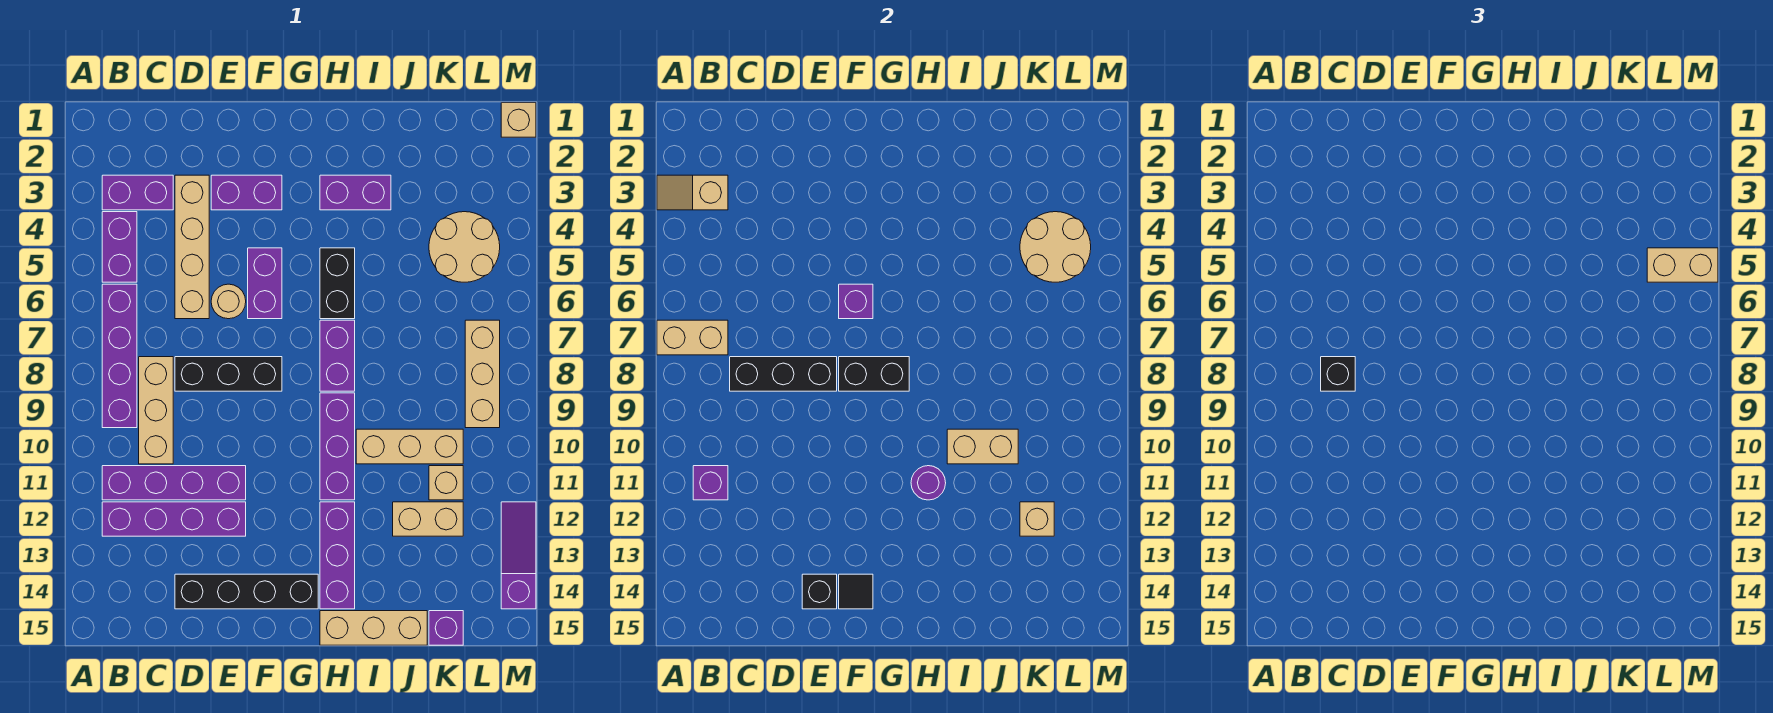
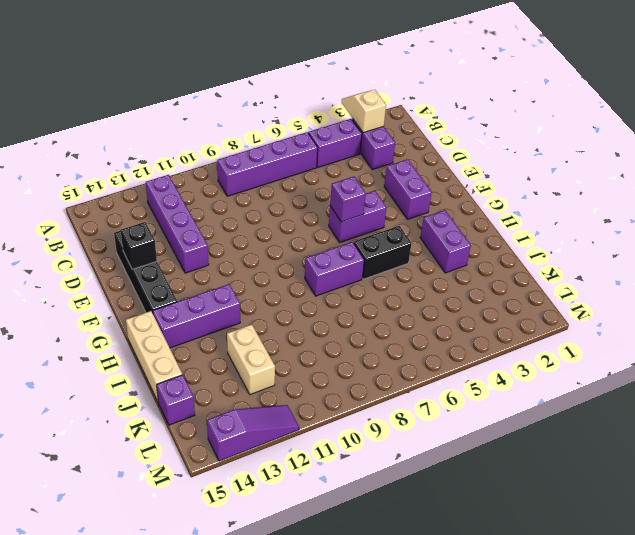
none -> purple brick B11:E11 level 1
none -> tan brick C8:C10 level 1
none -> tan brick D3:D6 level 1
none -> black brick D8:F8 level 1

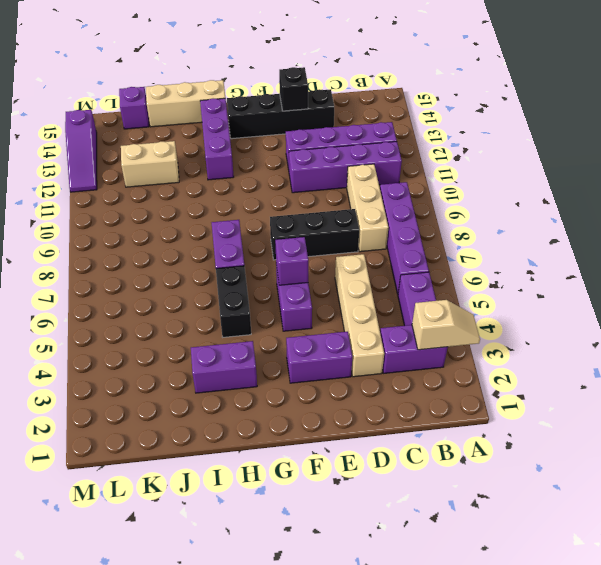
none -> tan round brick E6 level 1
none -> purple brick H9:H11 level 1
none -> tan brick I10:K10 level 1
none -> tan round brick K4:L5 level 1

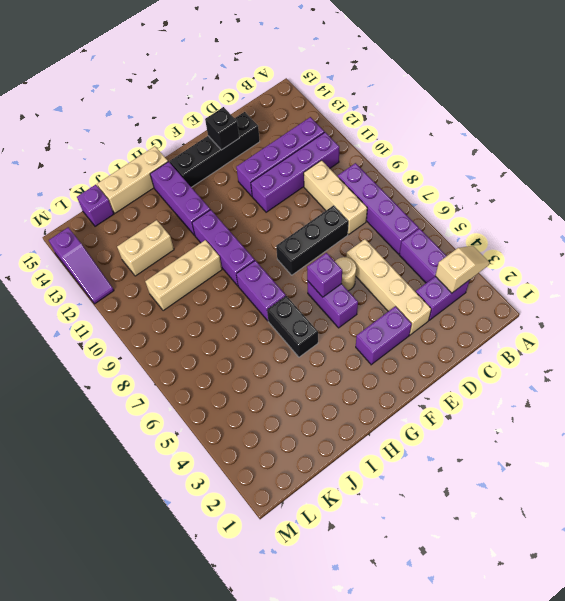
none -> purple brick H3:I3 level 1
none -> tan round brick K4:L5 level 1
none -> tan brick K11 level 1
none -> tan brick L7:L9 level 1

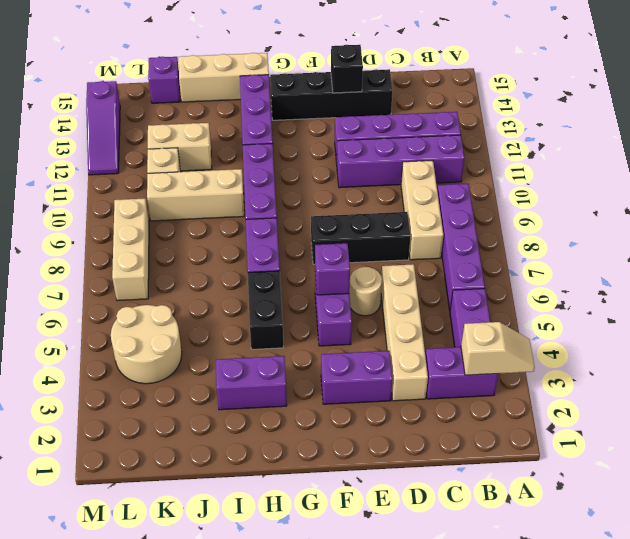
none -> tan brick M1 level 1
none -> tan brick A7:B7 level 2
none -> purple brick B11 level 2
none -> black brick C8:E8 level 2

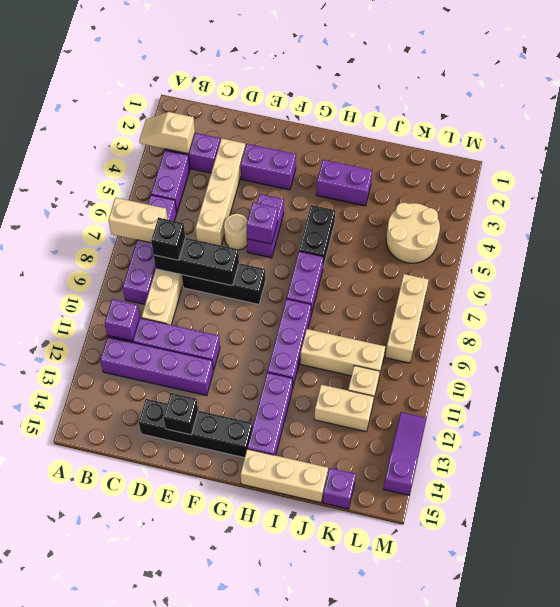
none -> tan brick M1 level 1
none -> black brick F8:G8 level 2
none -> black tile F14 level 2
none -> purple round brick H11 level 2

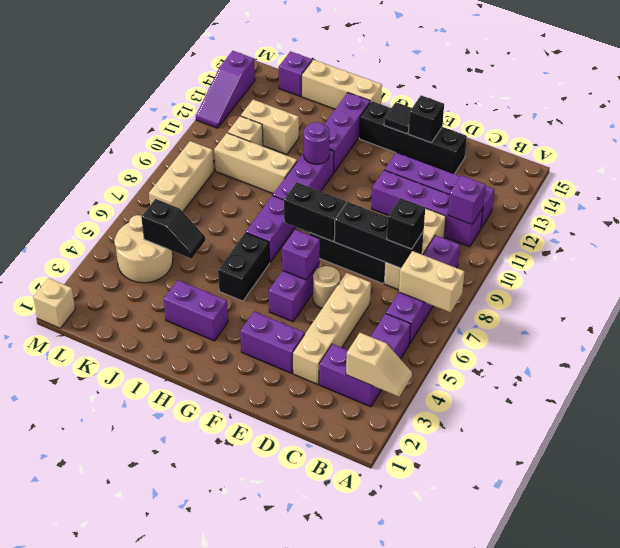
black slope J5:K5 level 2 top K -> tan round brick K4:L5 level 2
none -> tan brick I10:J10 level 2
none -> tan brick K12 level 2
none -> tan brick L5:M5 level 3

